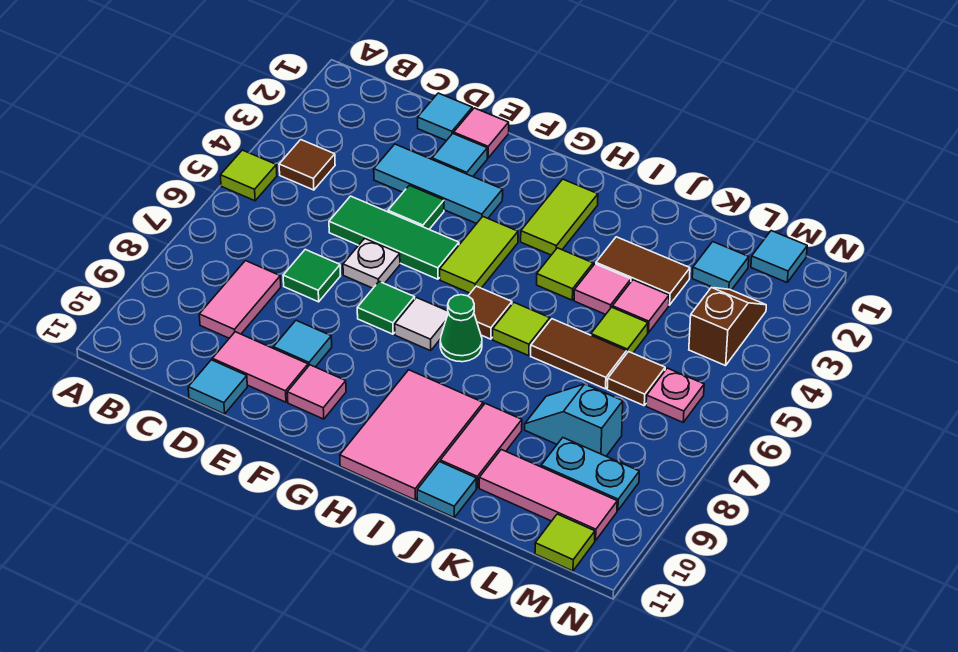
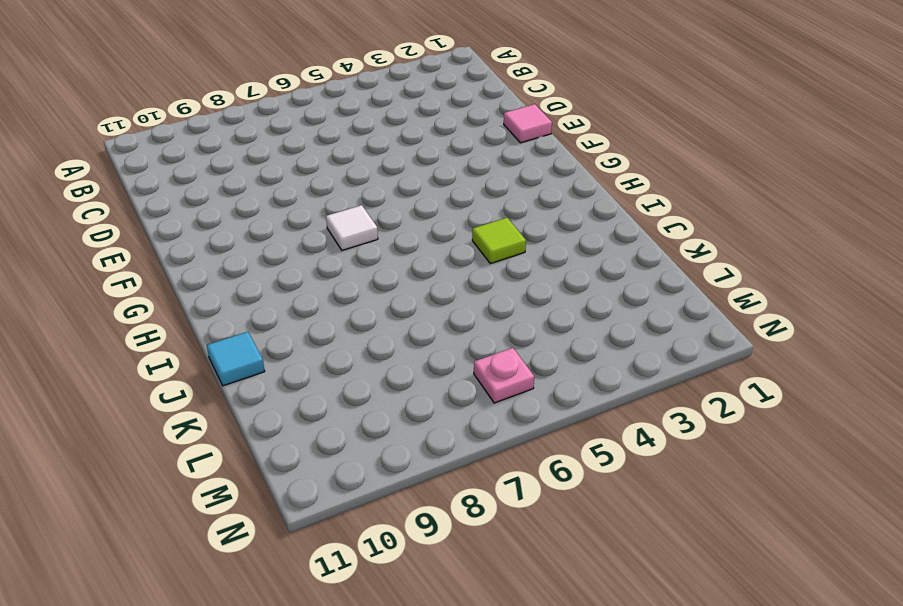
none -> lime tile A5 level 1
none -> brown tile B4 level 1
none -> pink tile C8:C9 level 1
none -> cyan tile D1 level 1

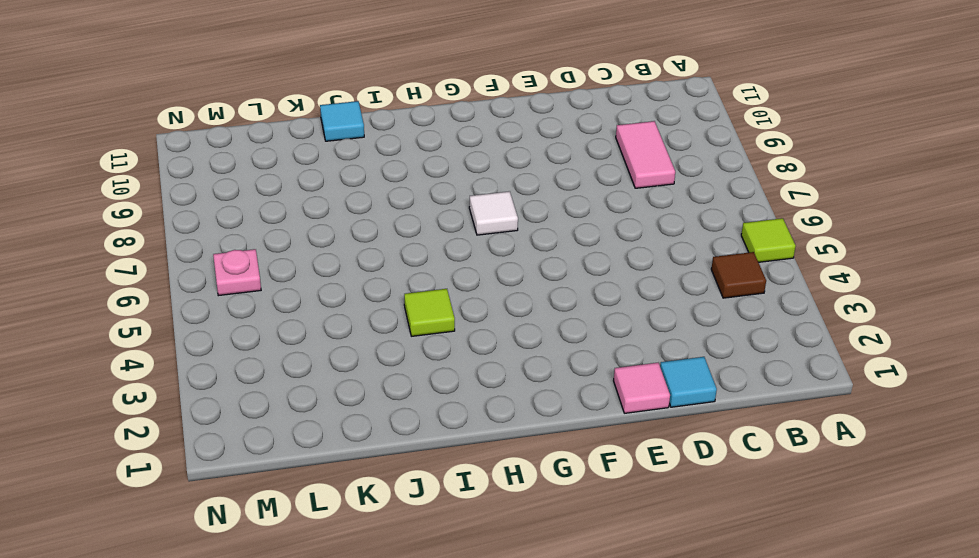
none -> cyan tile D3:F3 level 1
none -> green tile D5:F5 level 1
none -> green tile D7 level 1
none -> pink tile D10:E10 level 1

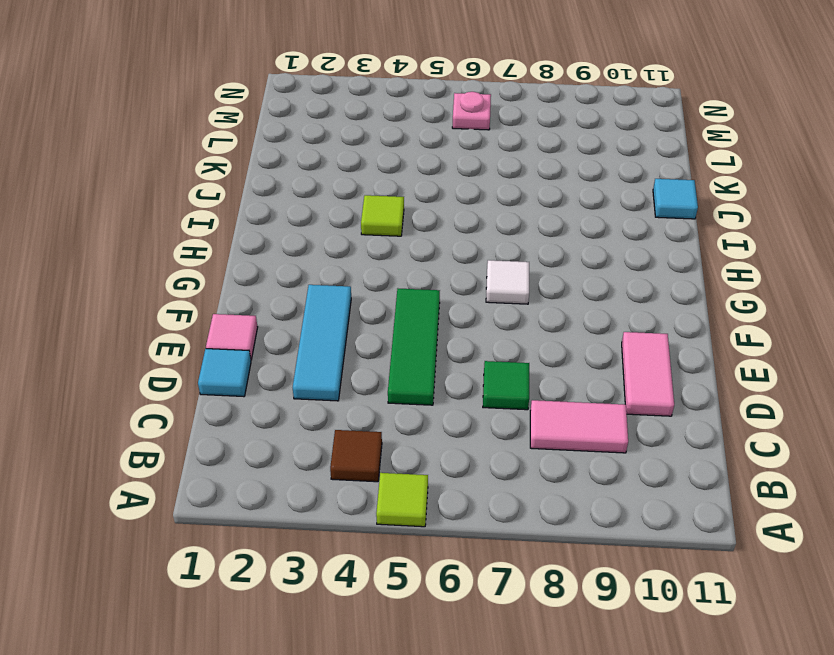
none -> cyan tile D11 level 1
none -> cyan tile E2 level 1
none -> green tile E4 level 1
none -> white plate E6 level 1

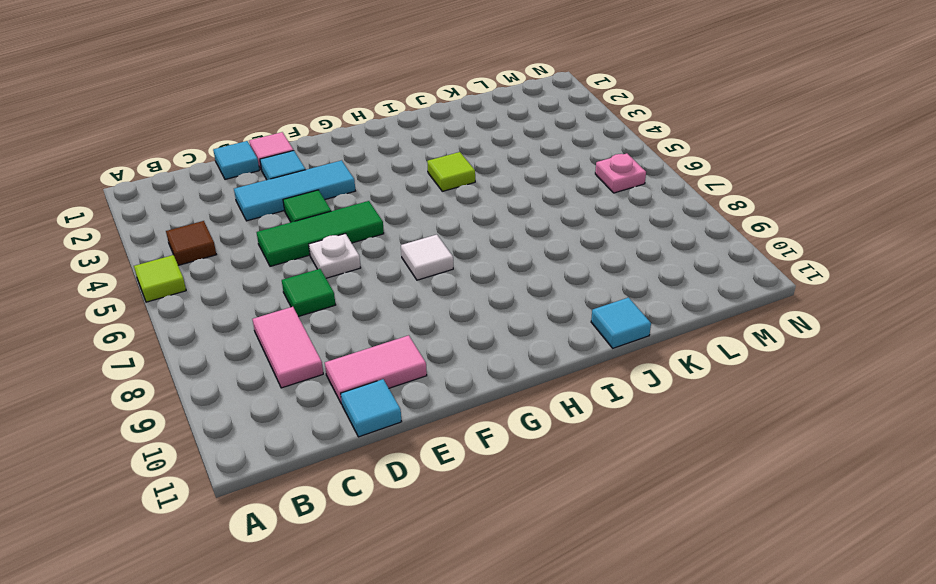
none -> cyan tile E9 level 1
none -> green tile F7 level 1
none -> pink tile F10 level 1
none -> lime tile G4:G5 level 1

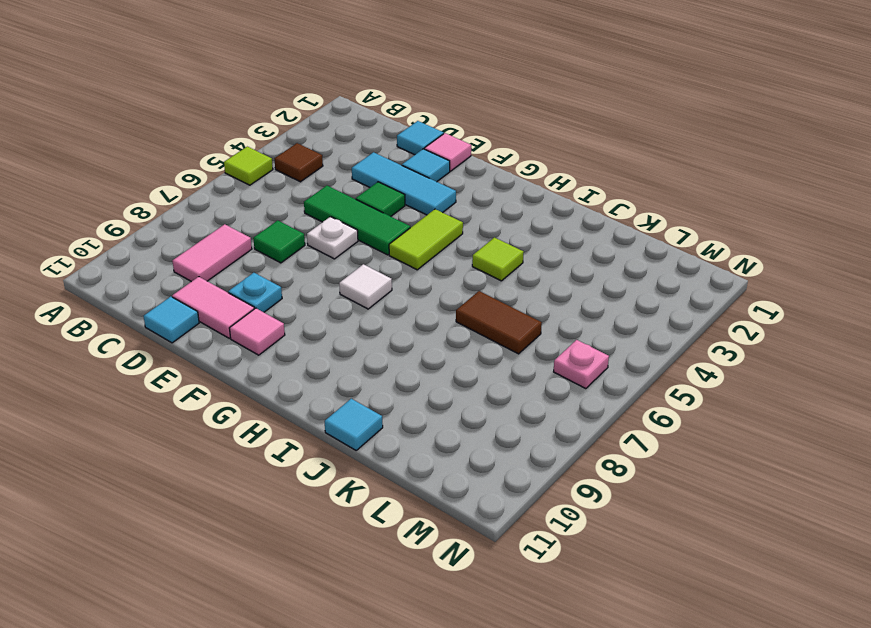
cyan plate E9 level 1 -> cyan tile E9 level 1
none -> green tile F7 level 1
none -> lime tile H2:H3 level 1
none -> brown tile H6 level 1
none -> green cone H7 level 1

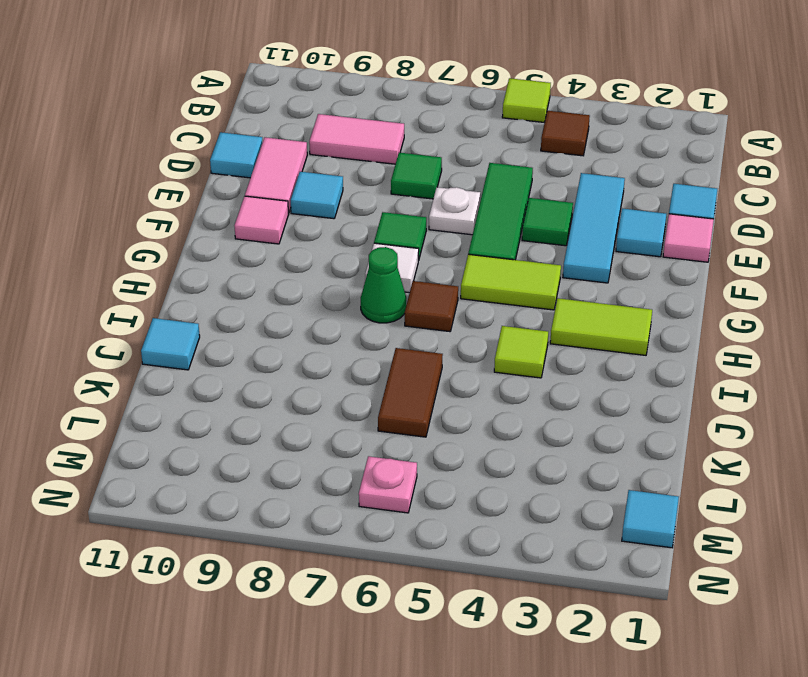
none -> pink tile H9:I11 level 1
none -> lime tile I6 level 1
none -> brown tile J3:K3 level 1
none -> pink tile J4 level 1

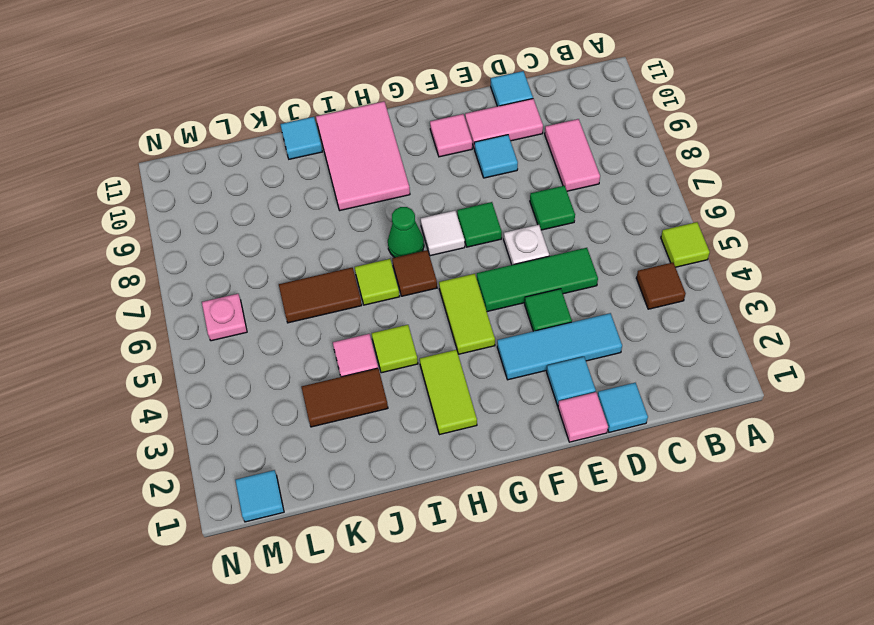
none -> pink tile J9:J10 level 1
none -> pink tile K4 level 1
none -> lime tile K5 level 1
none -> cyan slope K8:L8 level 1 top L

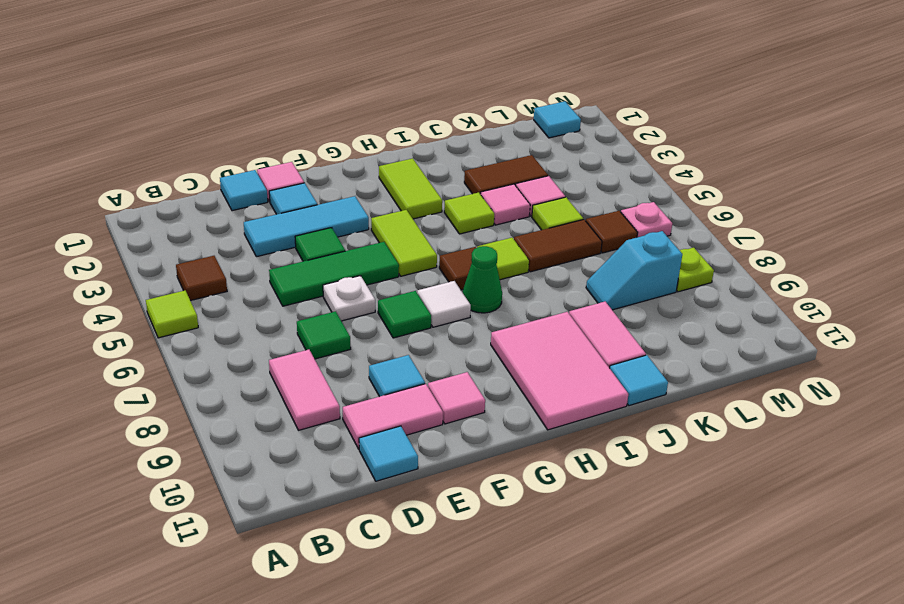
lime plate M8 level 1 -> none
none -> pink tile K10:M10 level 1
none -> cyan tile L2 level 1
none -> cyan plate L9:M9 level 1
none -> brown slope M3:M4 level 1 top 4

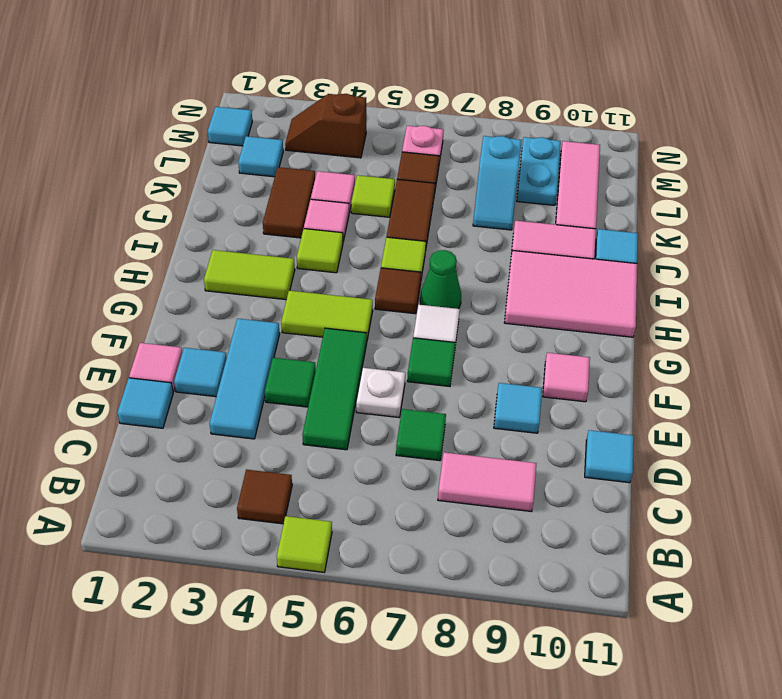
none -> pink tile D10:E10 level 1
none -> lime tile M11 level 1

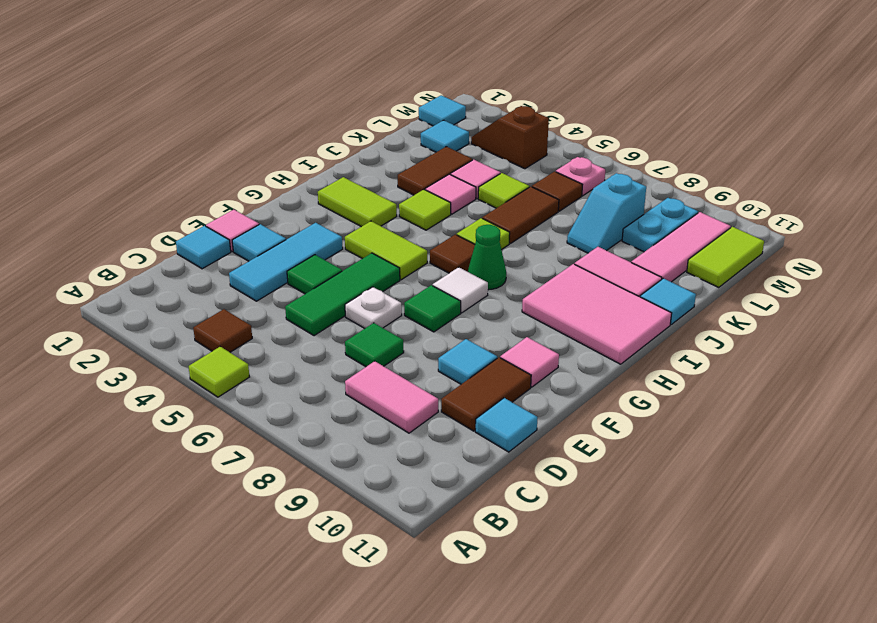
brown tile D10:E10 level 1 -> pink tile D10:E10 level 1
lime tile L11:M11 level 1 -> lime tile M11 level 1

